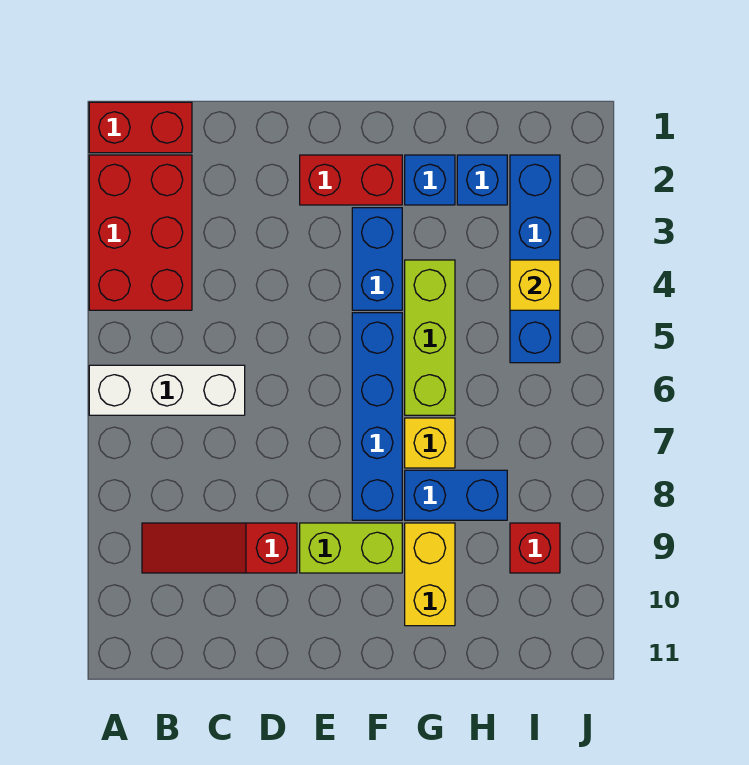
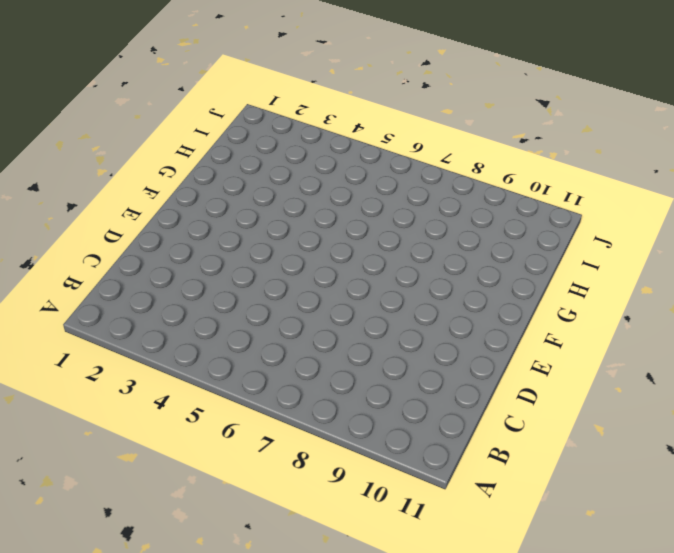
none -> red brick A1:B1 level 1
none -> red brick A2:B4 level 1
none -> white brick A6:C6 level 1

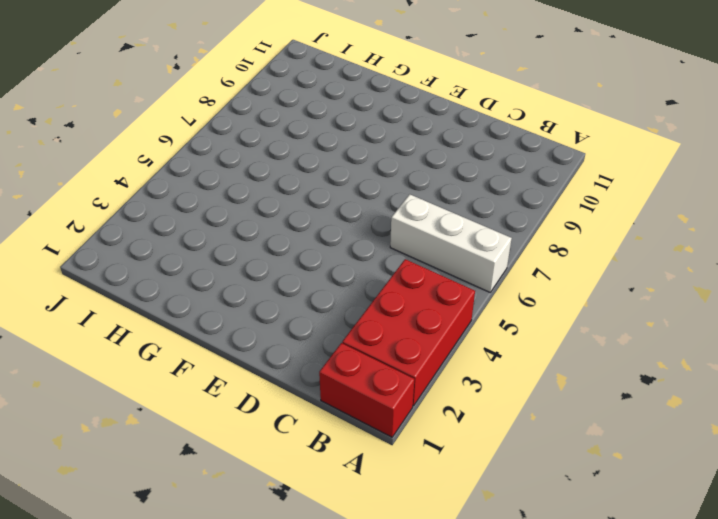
none -> red slope B9:D9 level 1 top D
none -> red brick E2:F2 level 1
none -> lime brick E9:F9 level 1

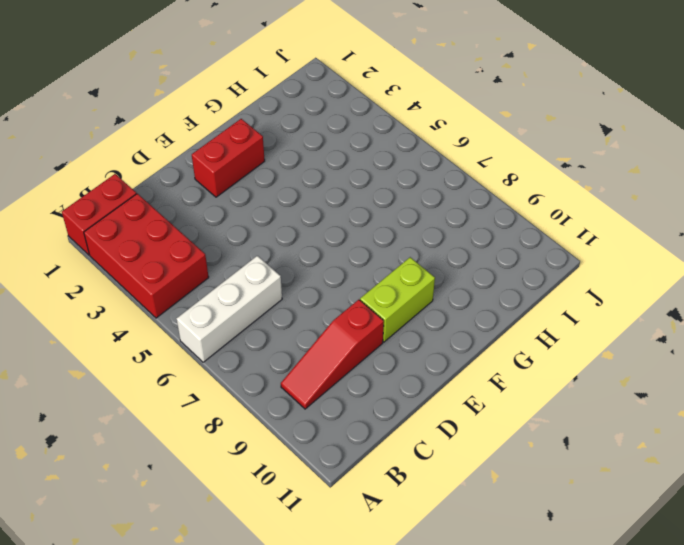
none -> blue brick F3:F4 level 1
none -> blue brick F5:F8 level 1
none -> blue brick G2 level 1

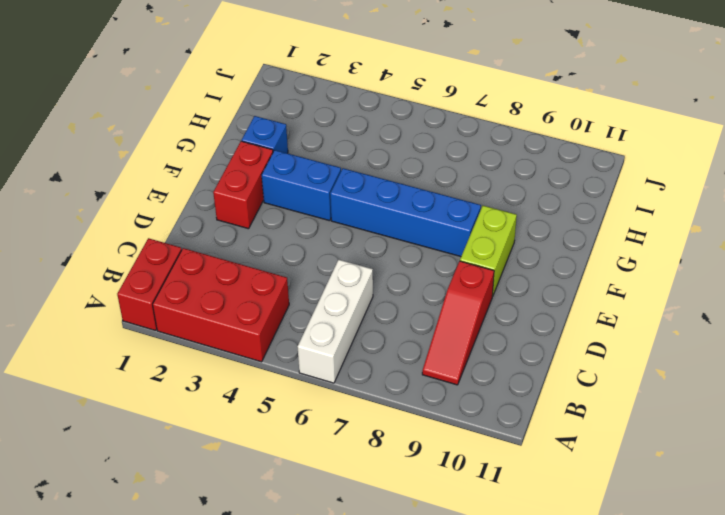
none -> lime brick G4:G6 level 1
none -> yellow brick G7 level 1
none -> blue brick G8:H8 level 1

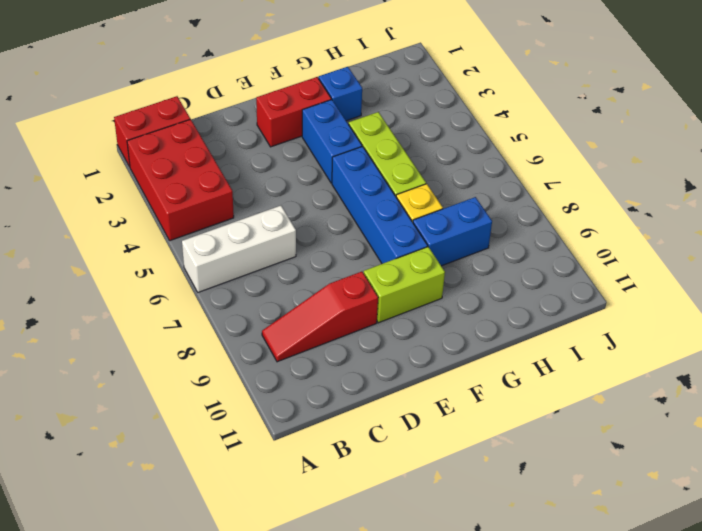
none -> yellow brick G9:G10 level 1
none -> blue brick H2 level 1
none -> blue brick I2:I5 level 1

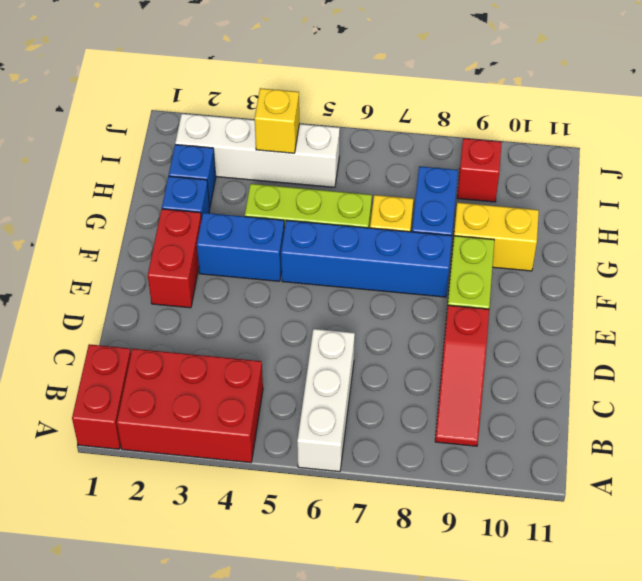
white brick I2:I5 level 1 -> blue brick I2:I5 level 1

